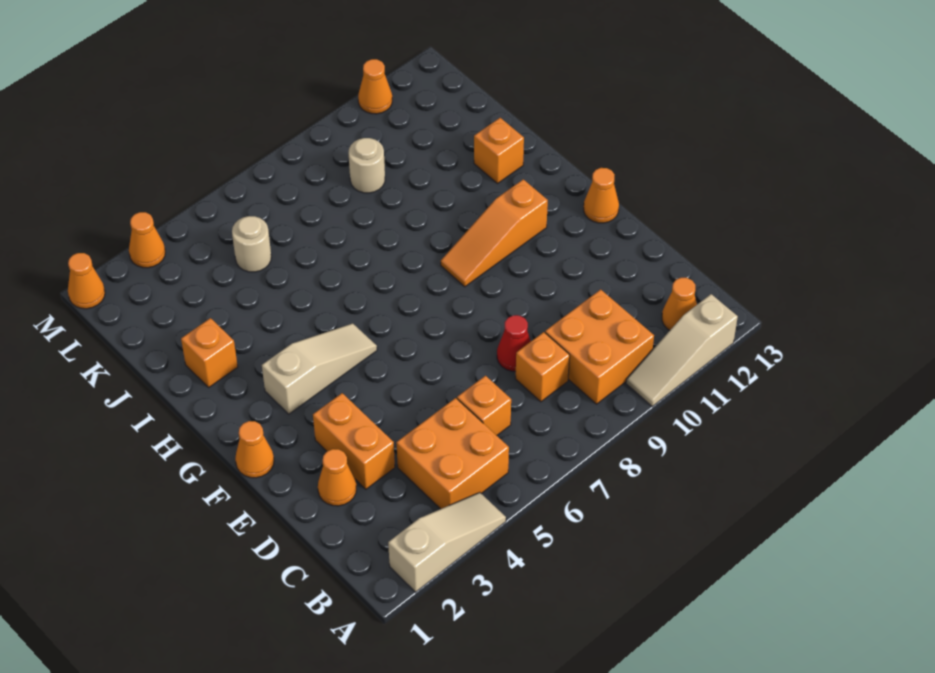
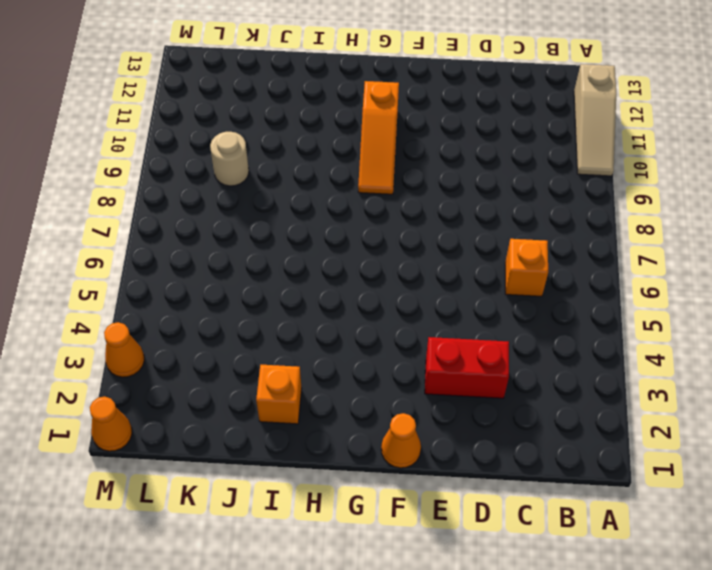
red brick D3:E3 level 1 -> orange brick D3:E3 level 1
none -> tan slope A2:A4 level 1 top 2
none -> orange brick B4:C5 level 1
none -> orange brick B9:C10 level 1

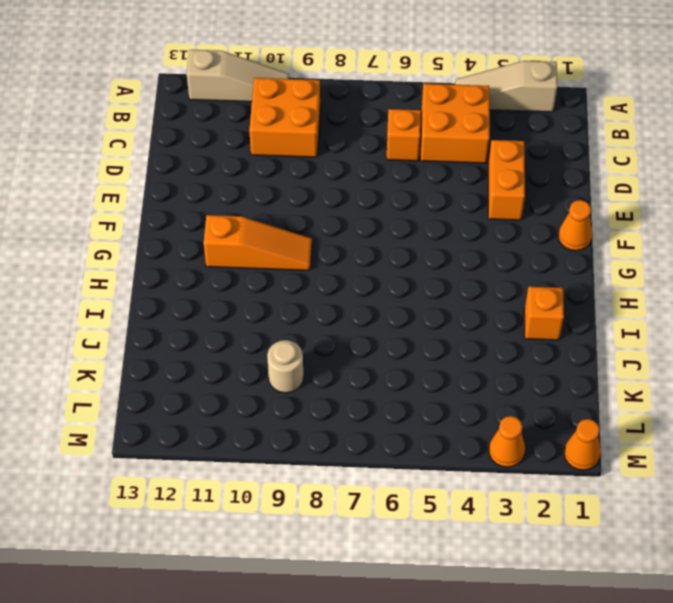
none -> orange cone B12 level 1
none -> orange brick C8 level 1
none -> orange cone D2 level 1

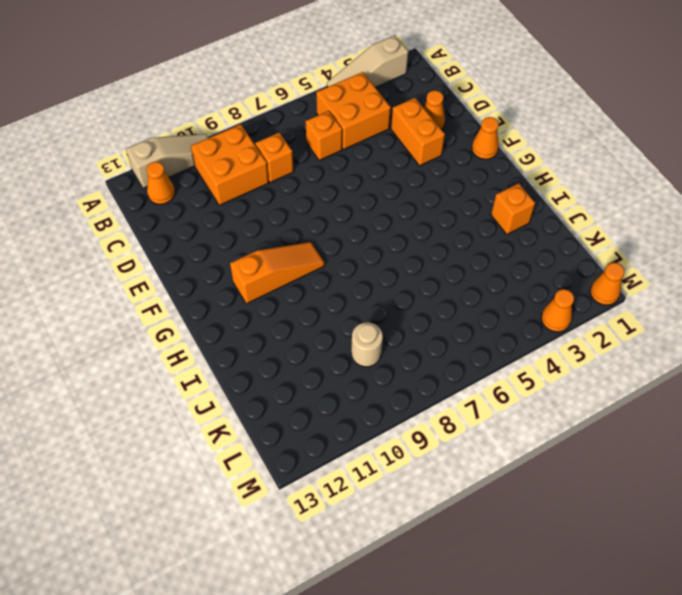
none -> red cone D8 level 1
none -> orange cone F13 level 1
none -> tan slope G3:G5 level 1 top 3

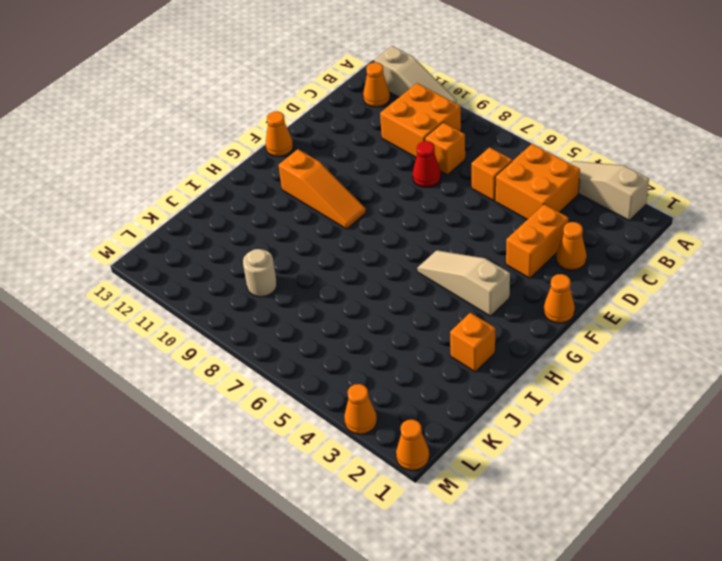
none -> orange brick I12 level 1
none -> tan round brick K5 level 1
none -> orange cone M11 level 1

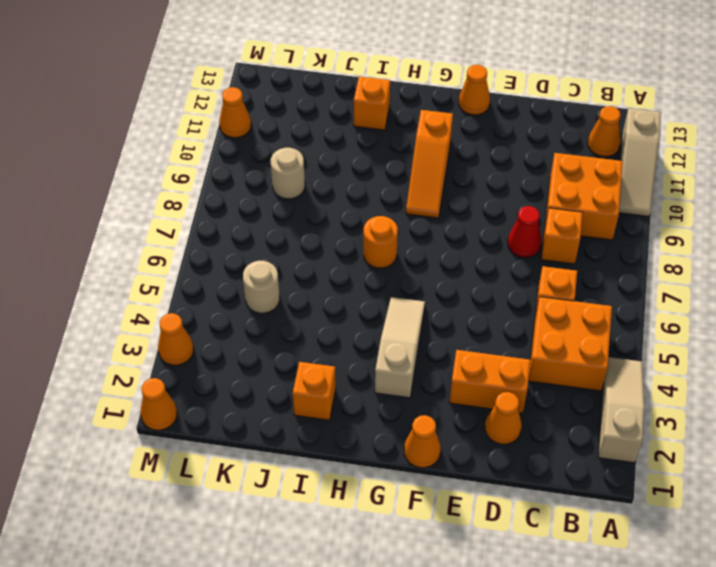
orange round brick H7 level 1 -> none

